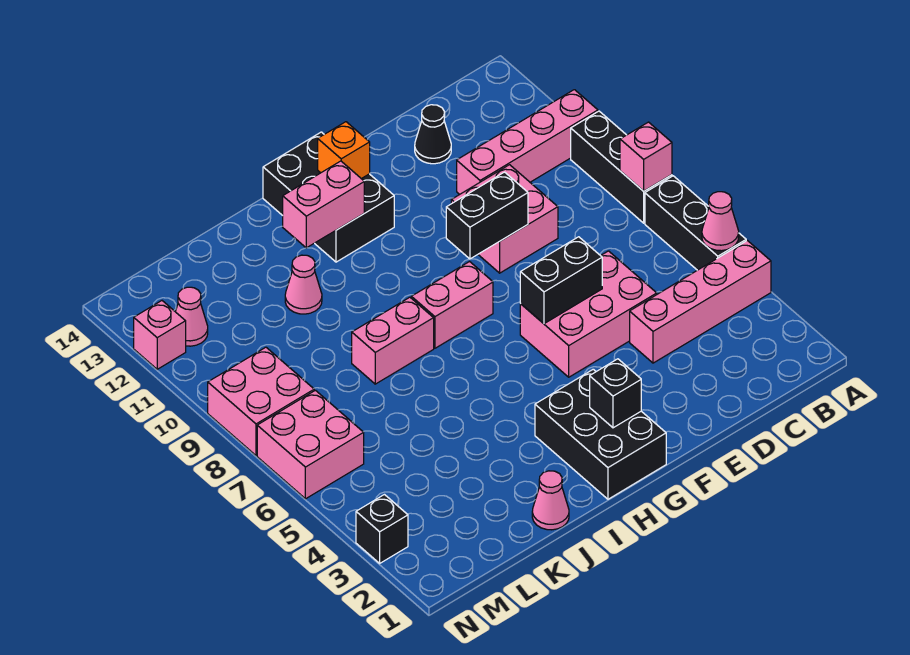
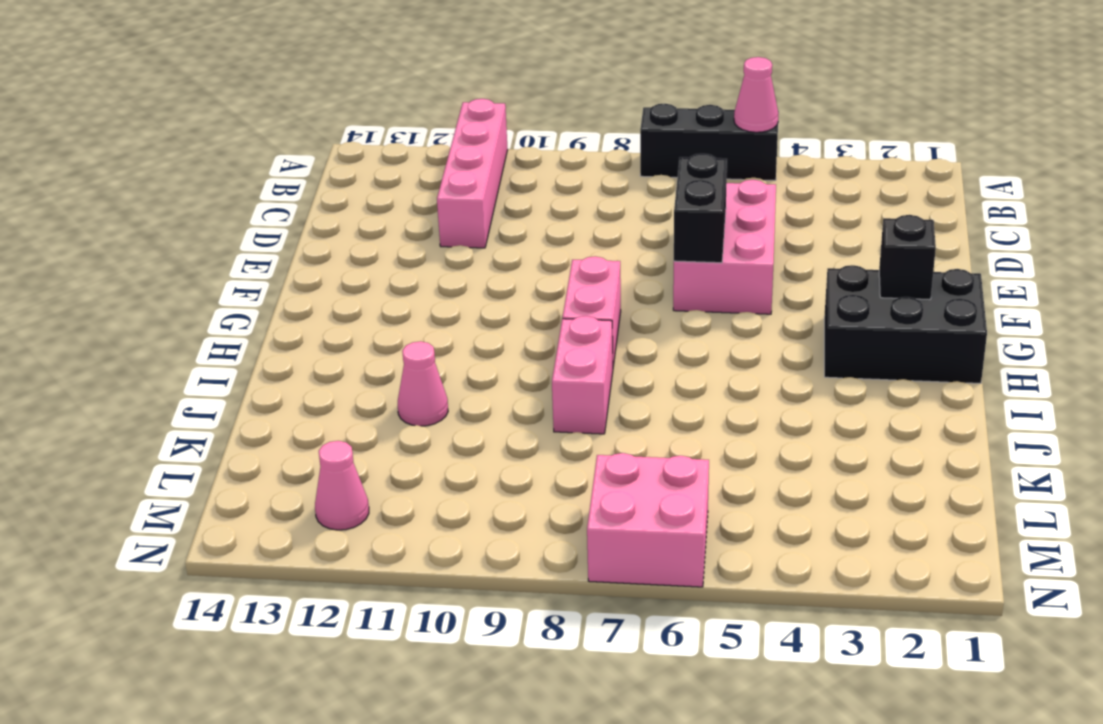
none -> pink brick A4:D4 level 1
none -> black brick A8:A10 level 1
none -> pink brick D9:E10 level 1

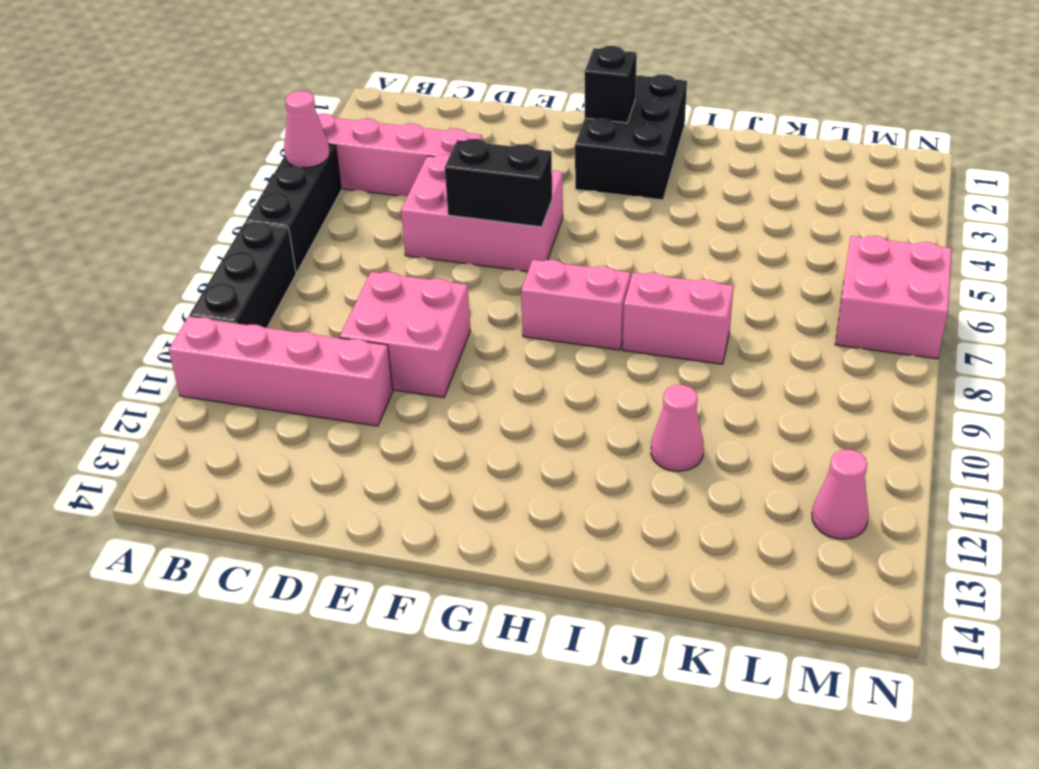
none -> black cone D13 level 1
none -> black brick G12:H14 level 1
none -> pink cone J1 level 1

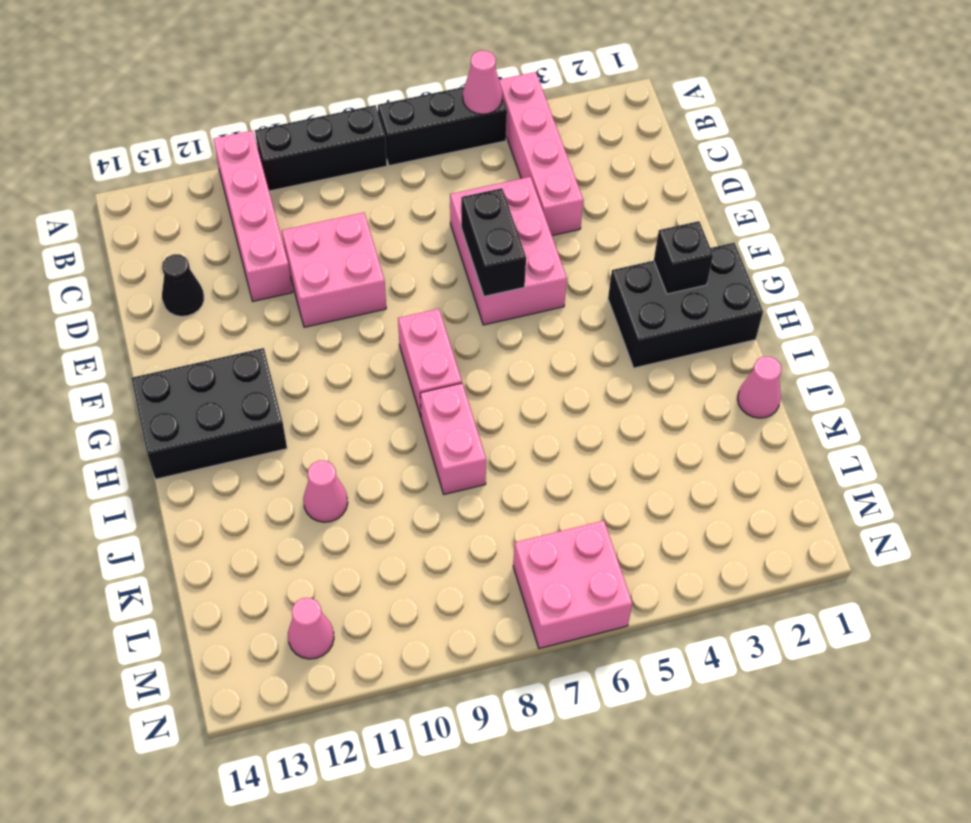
none -> pink brick M8:N9 level 1
none -> black brick N3 level 1
none -> pink brick N12 level 1

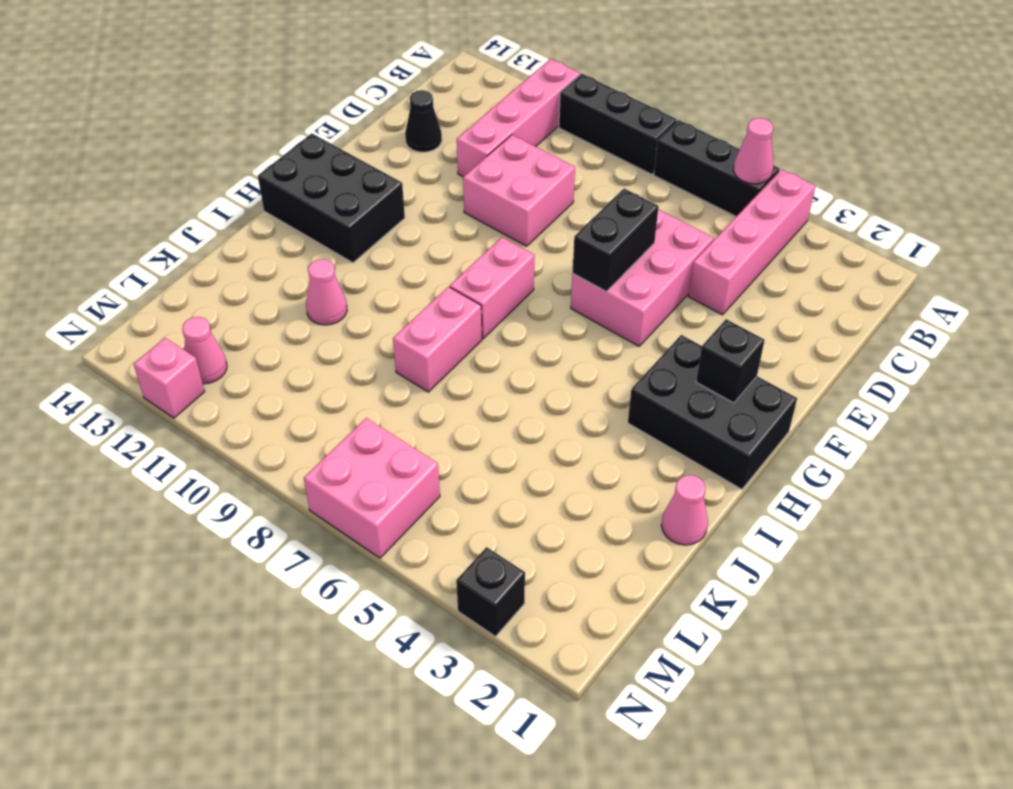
none -> pink brick M8:N9 level 1
none -> pink brick A8 level 2
none -> black brick E9:F9 level 2

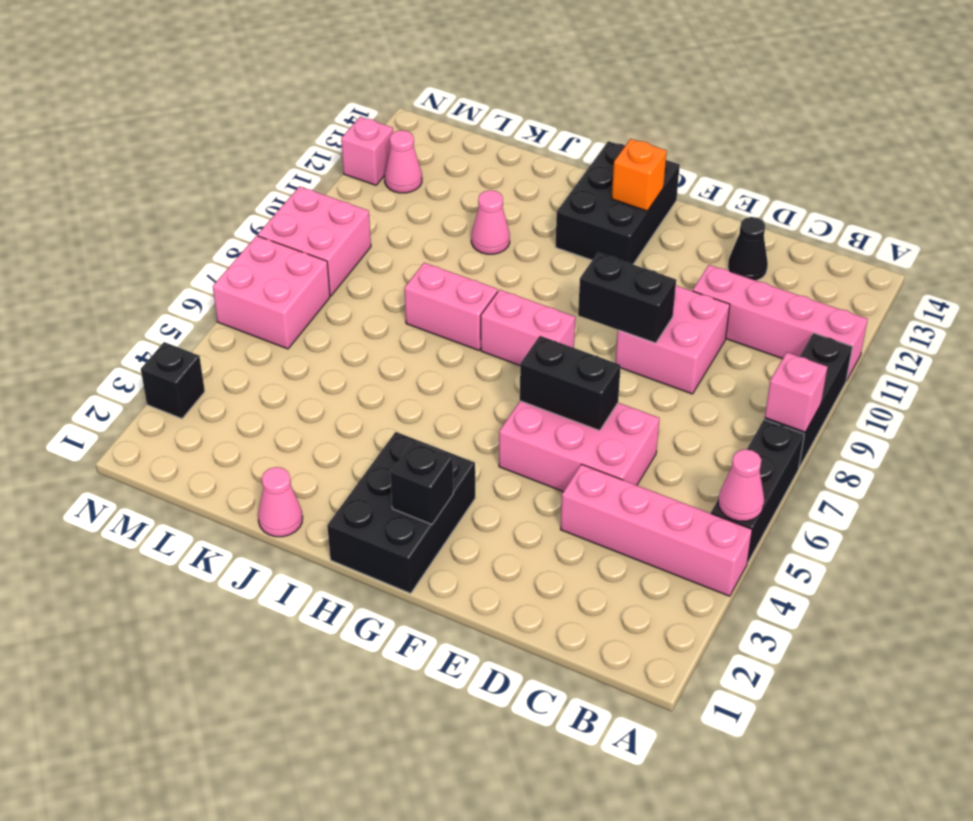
none -> pink brick H12:I12 level 2

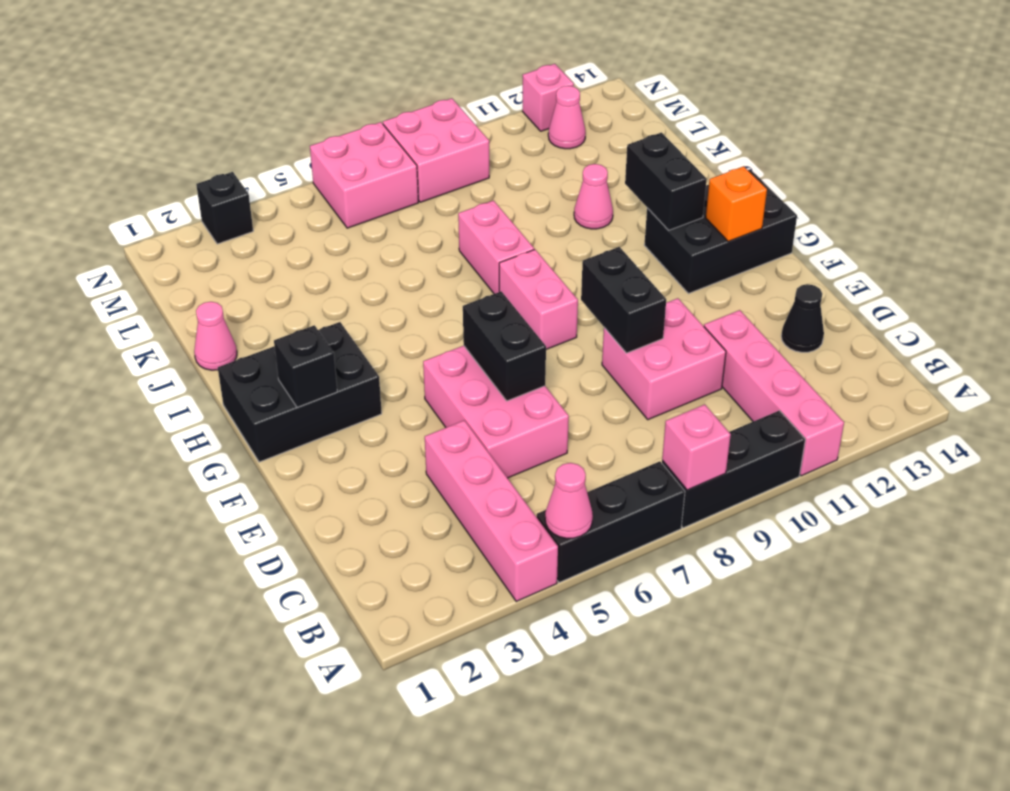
black brick H12:I12 level 2 -> pink brick H12:I12 level 2

